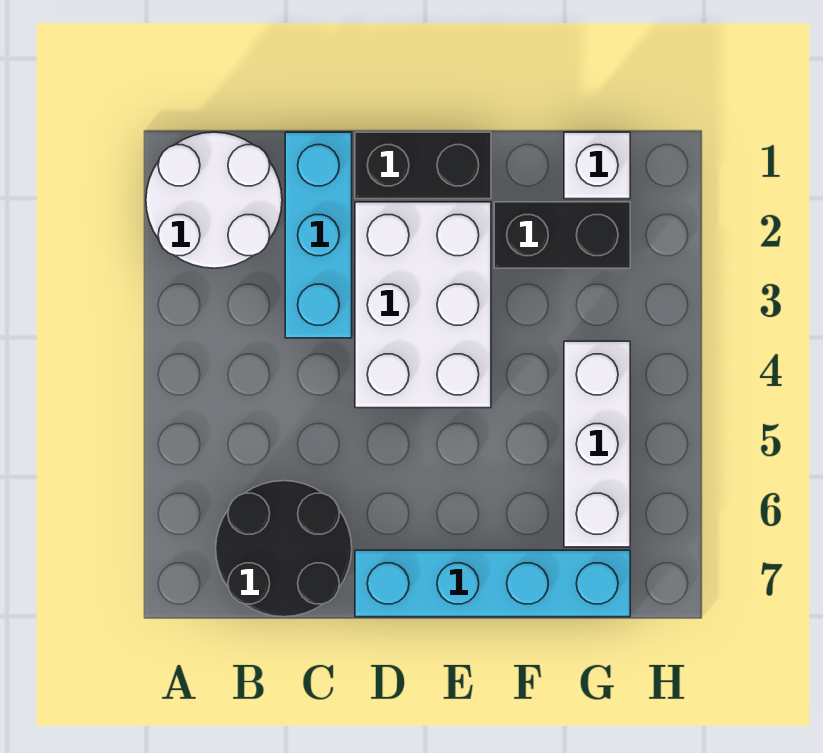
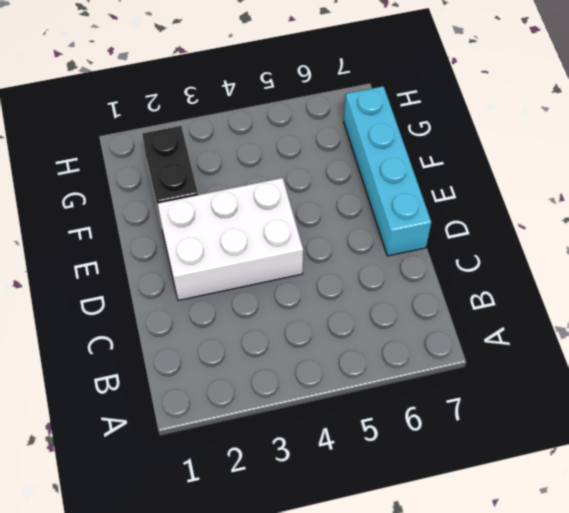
none -> white round brick A1:B2 level 1
none -> black round brick B6:C7 level 1

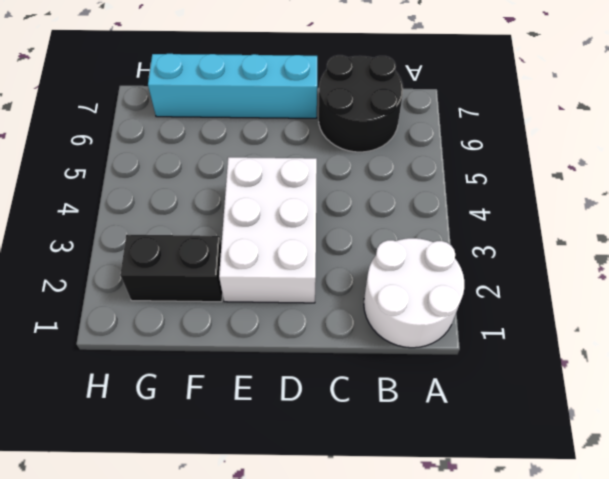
none -> cyan brick C1:C3 level 1
none -> black brick D1:E1 level 1

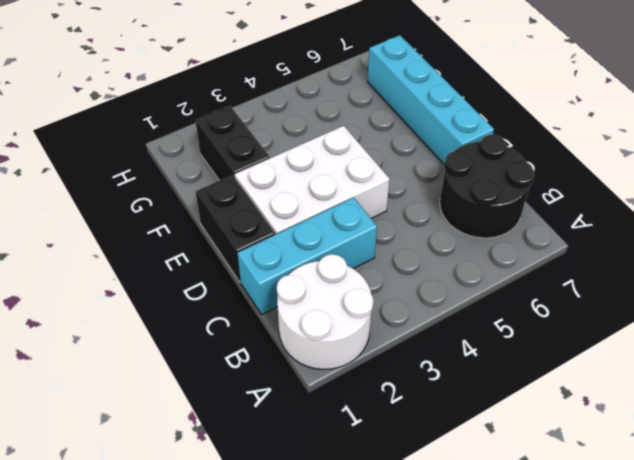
none -> white brick G1 level 1
none -> white brick G4:G6 level 1

